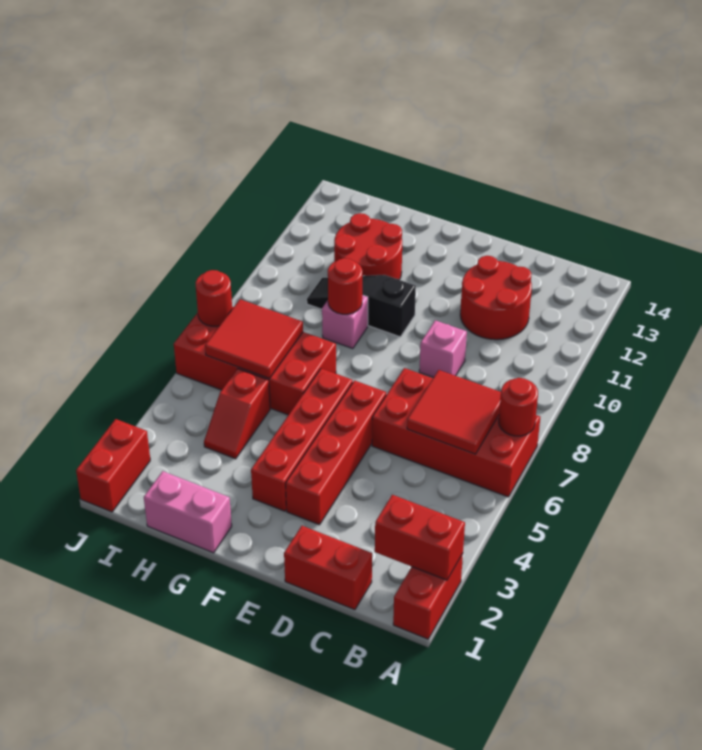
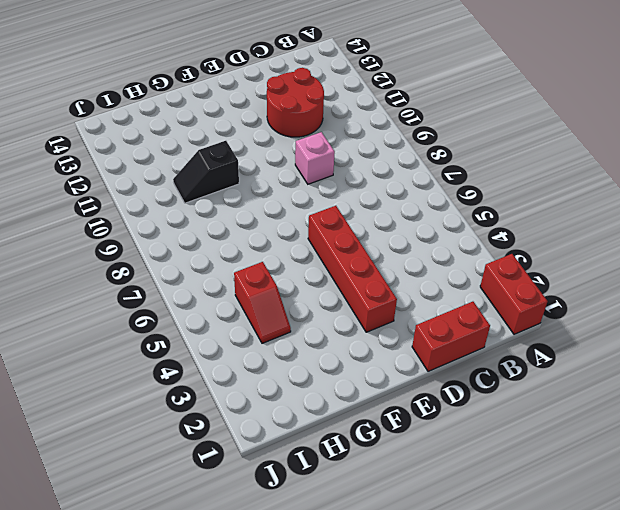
black slope G10:H10 level 1 top G -> black slope F10:H10 level 1 top F
none -> red brick A6:D7 level 1
none -> red brick F3:F6 level 1
none -> pink brick G1:H1 level 1

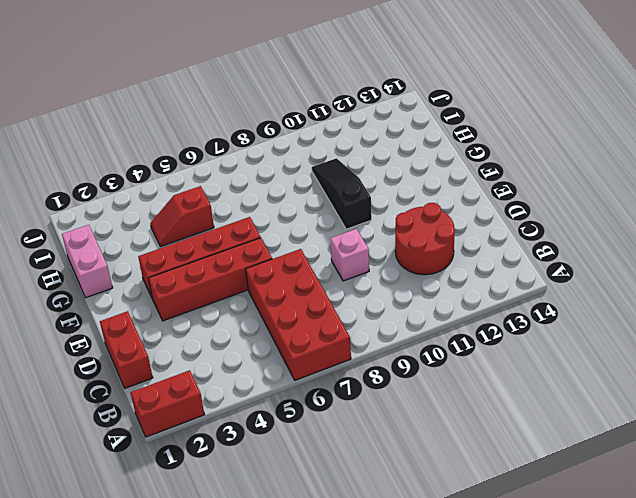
none -> red brick G6:J7 level 1
none -> pink brick G9 level 1
none -> red round brick G11:H12 level 1

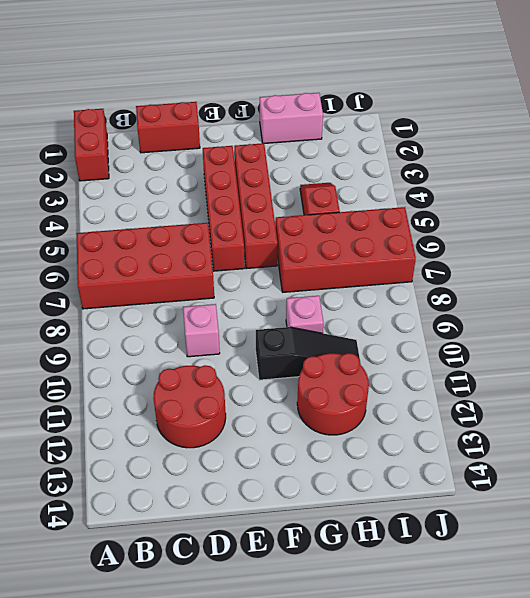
none -> red brick J1:J2 level 1
none -> red brick A2:B2 level 2
none -> red round brick A7 level 2

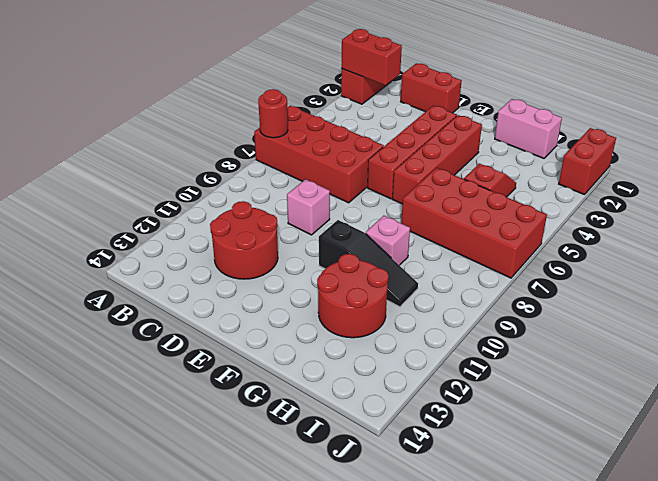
none -> red tile B6:C7 level 2
none -> red round brick G9 level 2
none -> red tile H6:I7 level 2

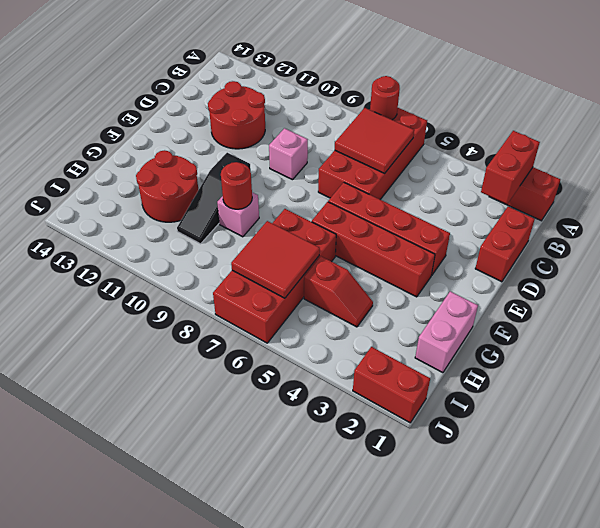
none -> red round brick J7 level 2

